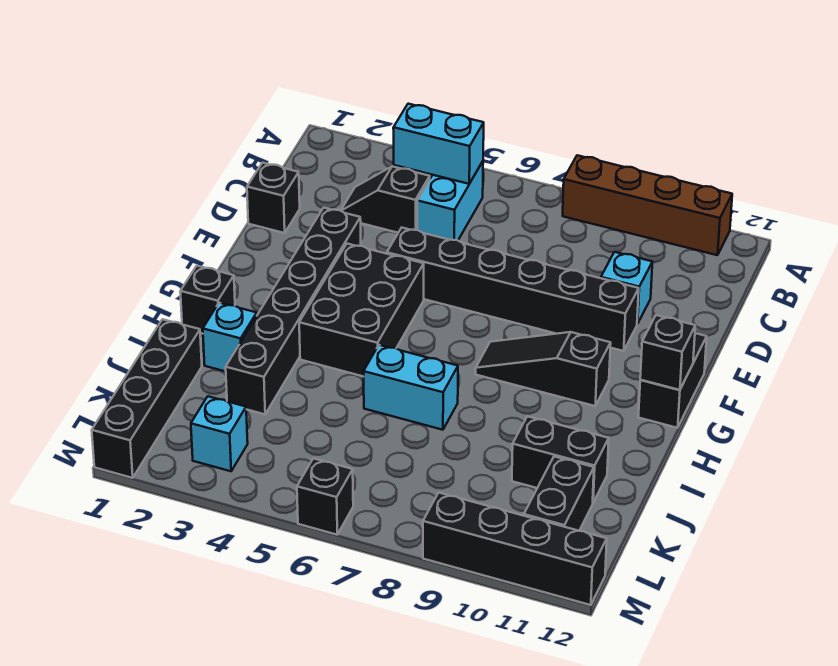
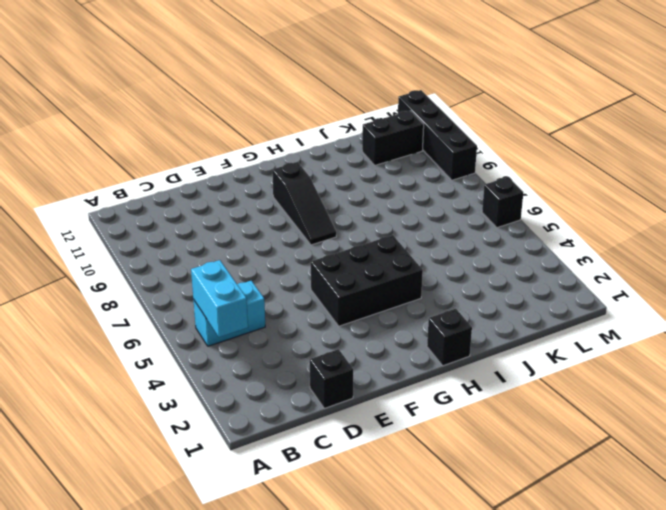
none -> brown brick A8:A11 level 1
none -> black slope C3:C4 level 1 top 4
none -> cyan brick D10 level 1

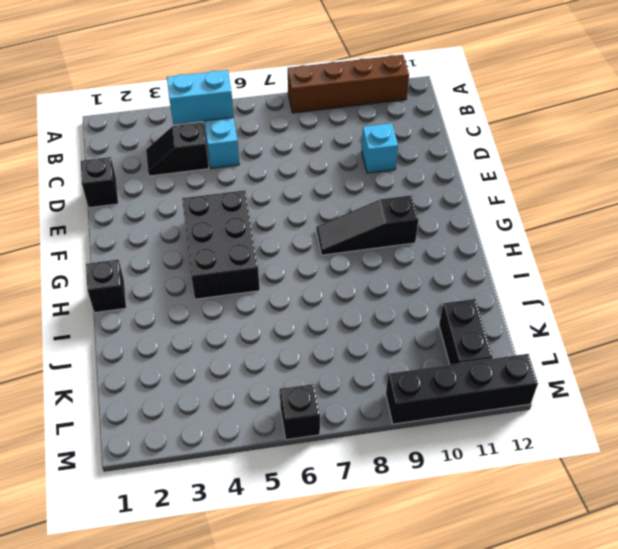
none -> black brick E3:J3 level 1
none -> black brick E5:E10 level 1
none -> black brick F12:G12 level 1

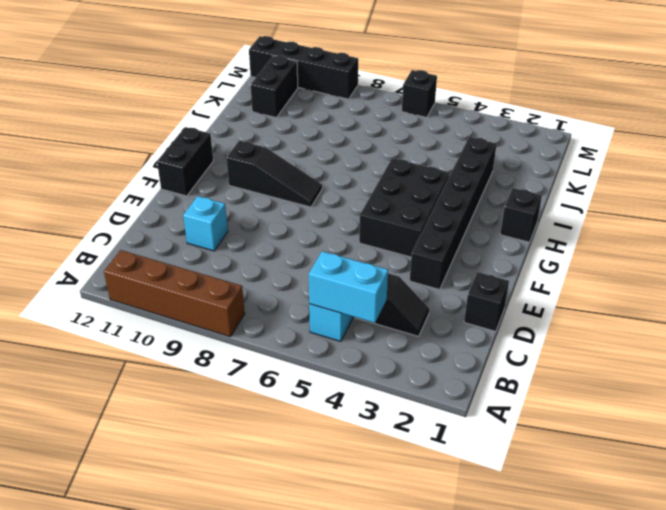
none -> black brick E5:E10 level 1
none -> cyan brick I2 level 1
none -> cyan brick I6:I7 level 1

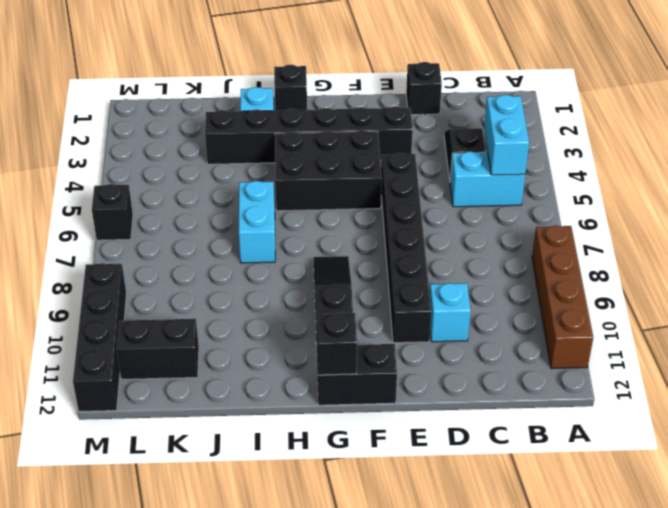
none -> black brick J1:M1 level 1
none -> black brick J10:J11 level 1
none -> cyan brick L3 level 1

